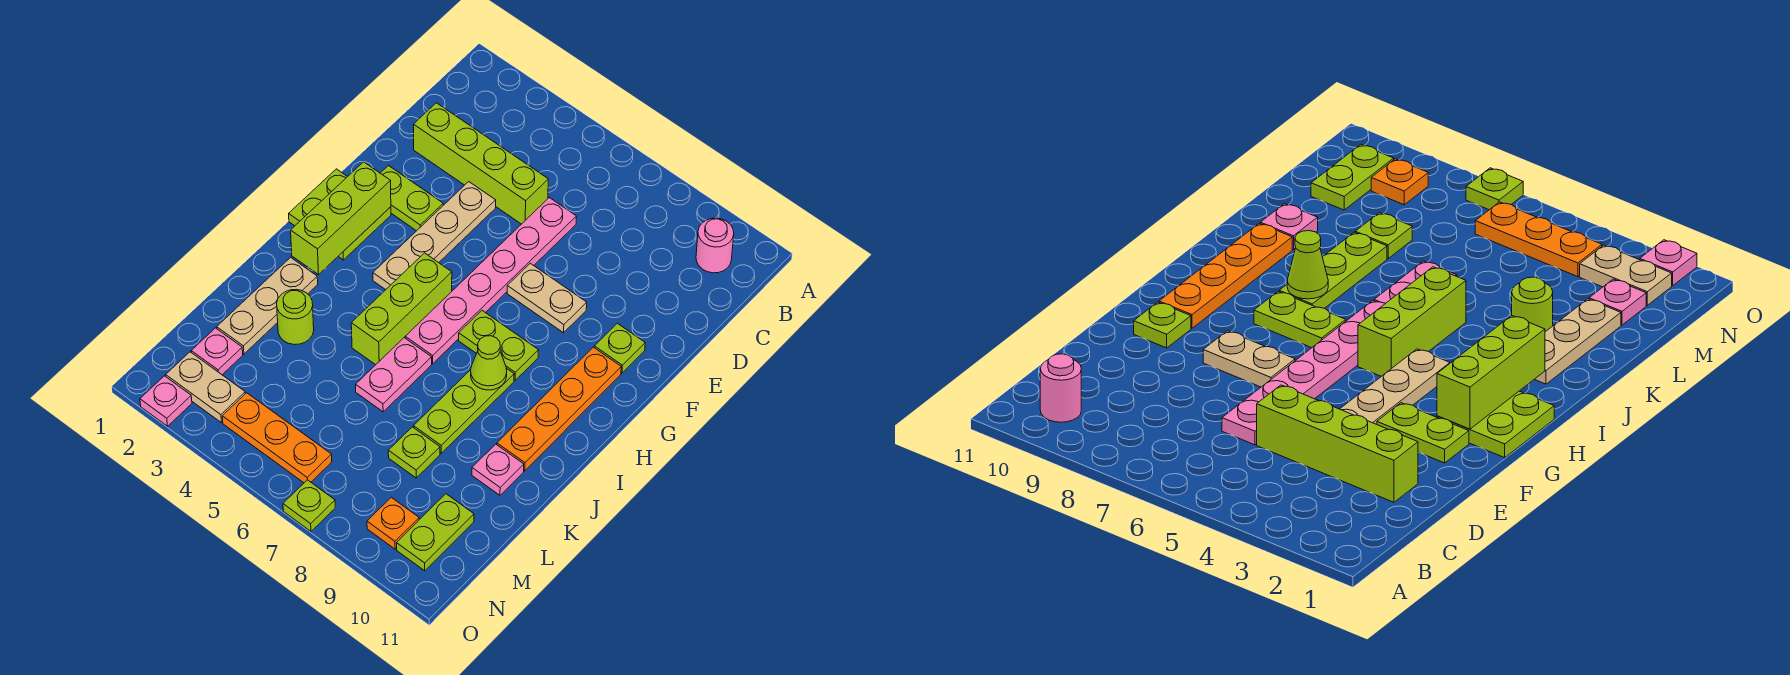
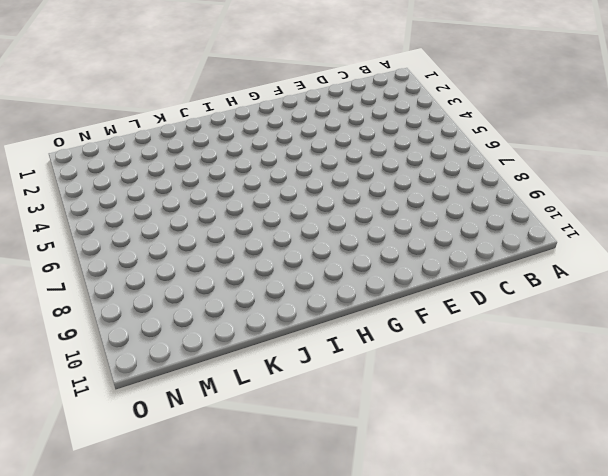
none -> pink round brick B10 level 1
none -> lime brick D2:D5 level 1
none -> pink plate D6:I6 level 1

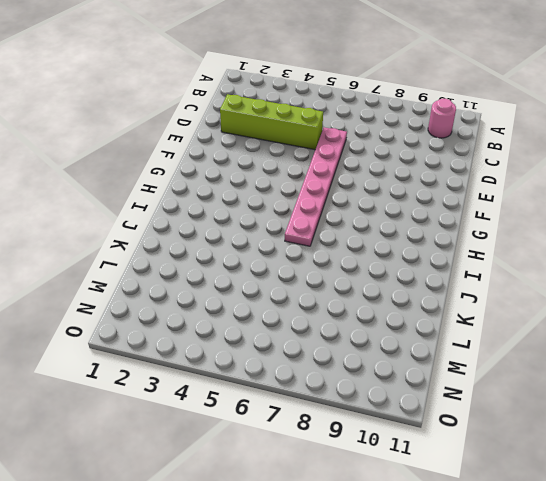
none -> tan plate E4:H4 level 1
none -> lime plate F2:F3 level 1
none -> tan plate F7:F8 level 1

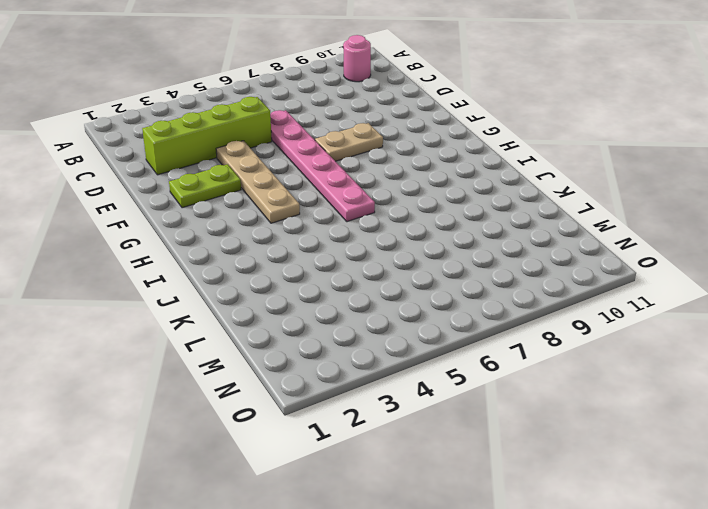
none -> lime plate F10 level 1
none -> lime plate G1:H2 level 1
none -> orange plate G10:J10 level 1

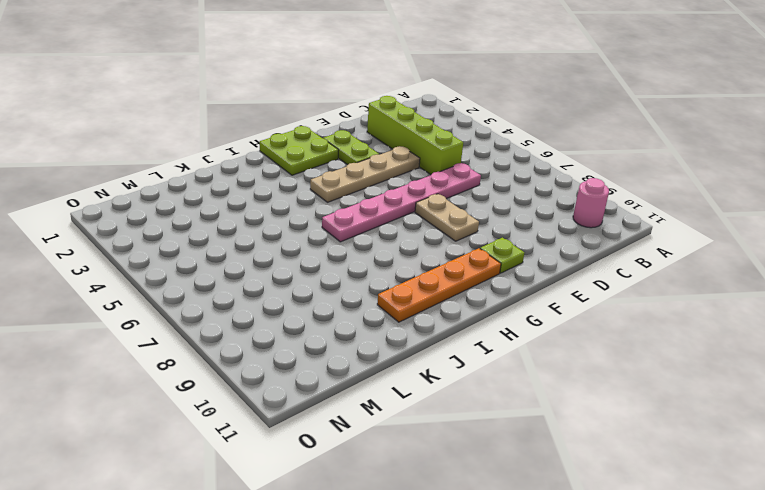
none -> lime brick H5:J5 level 1
none -> lime plate H7:H8 level 1
none -> lime plate I8:K8 level 1

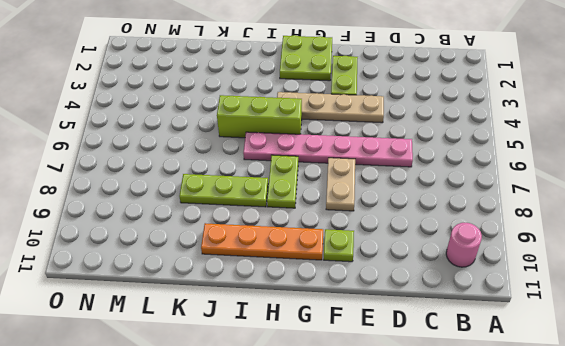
none -> lime brick D2:D5 level 1
none -> tan plate J2:L2 level 1
none -> pink plate J6:K6 level 1

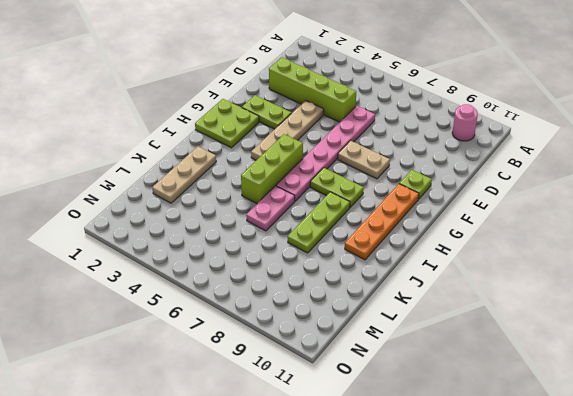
none -> lime round brick K3 level 1
none -> pink plate K10 level 1
none -> lime plate L8 level 1

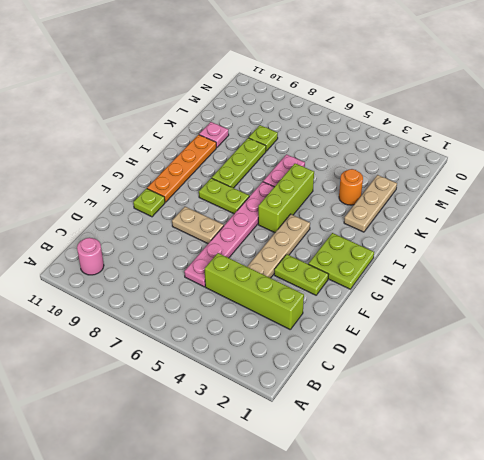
orange round brick K3 level 1 -> lime round brick K3 level 1
none -> pink plate M2 level 1
none -> lime plate M10:N10 level 1
none -> tan plate N2:N3 level 1

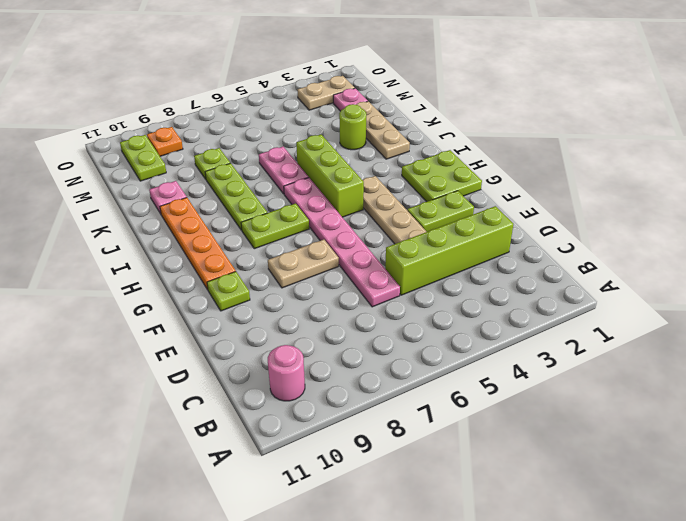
none -> orange plate N4:N6 level 1
none -> pink plate O2 level 1
none -> lime plate O7 level 1

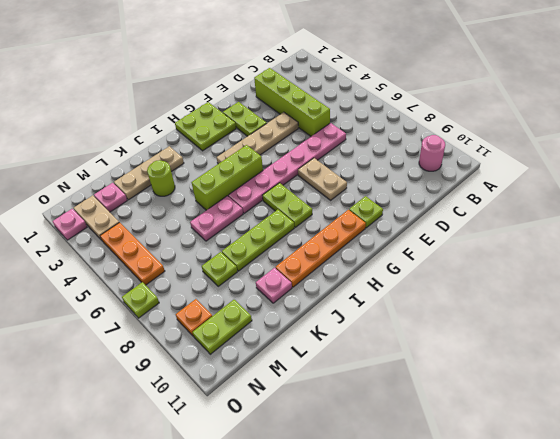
none -> lime brick G2:I2 level 2
none -> lime cone I8 level 2

